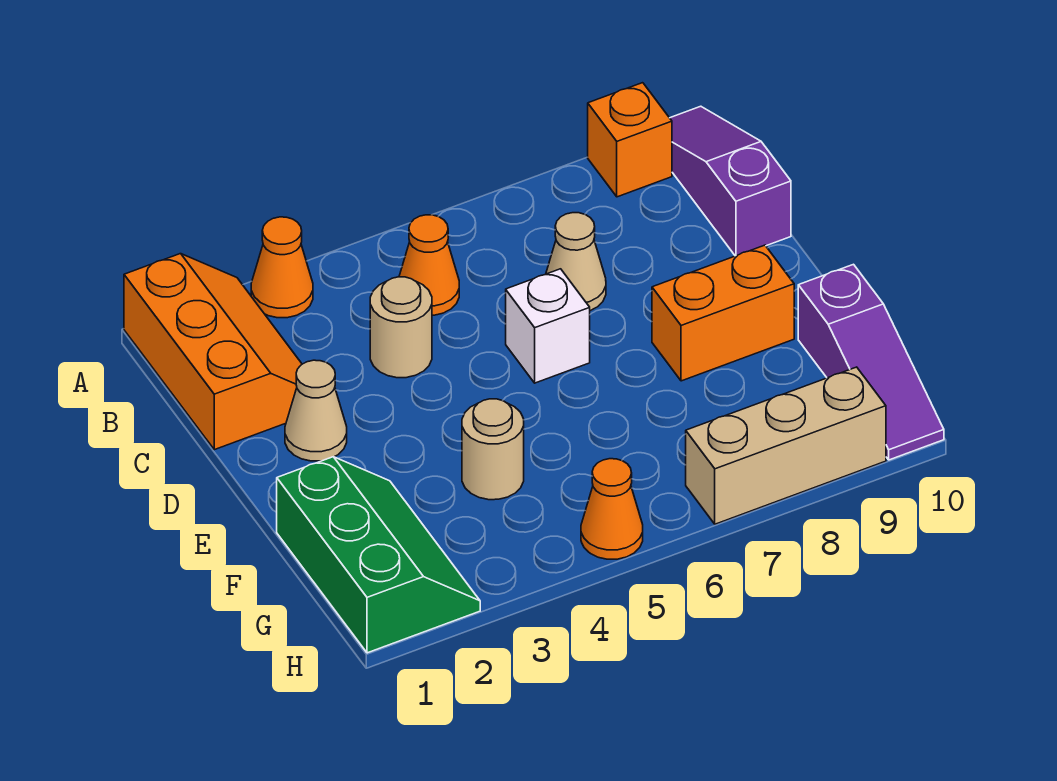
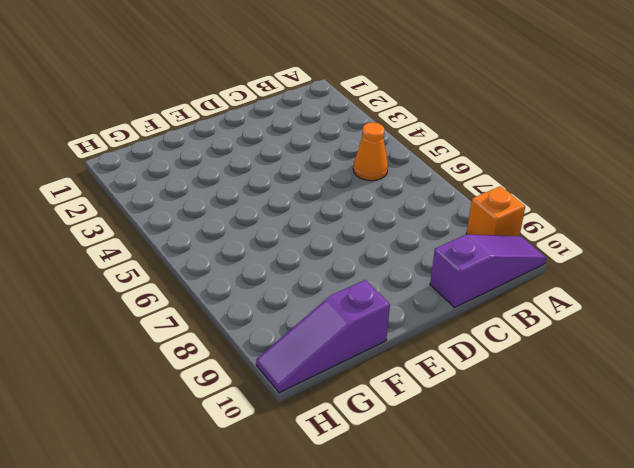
none -> orange slope A1:C2 level 1 top 1
none -> orange cone A3 level 1
none -> tan round brick C4 level 1

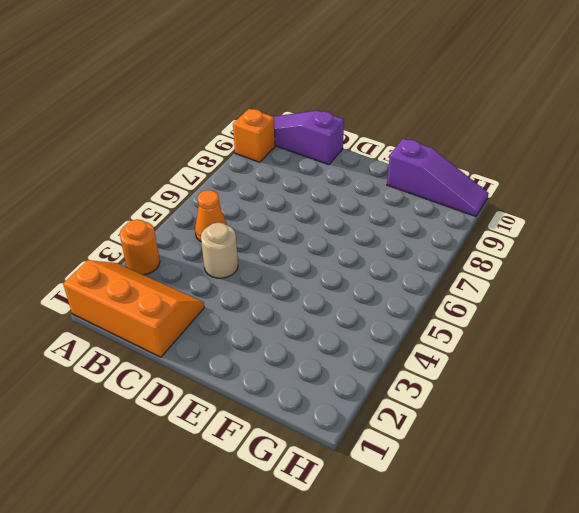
orange round brick A3 level 1 -> orange cone A3 level 1
none -> tan cone C7 level 1
none -> tan cone D2 level 1
none -> white brick D6 level 1

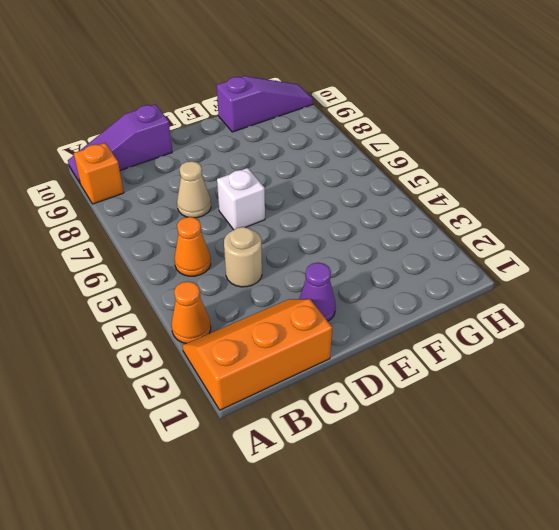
purple cone D2 level 1 -> tan cone D2 level 1
none -> orange brick E8:E9 level 1
none -> green slope F1:H2 level 1 top 1
none -> tan round brick F4 level 1

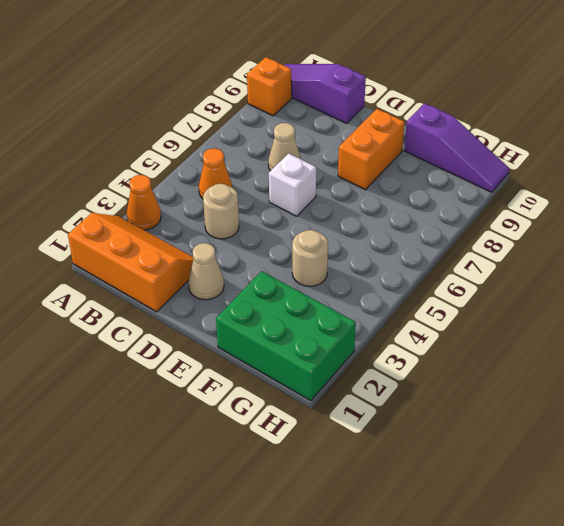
green brick F1:H2 level 1 -> green slope F1:H2 level 1 top 1
none -> orange cone H5 level 1
none -> tan brick H7:H9 level 1

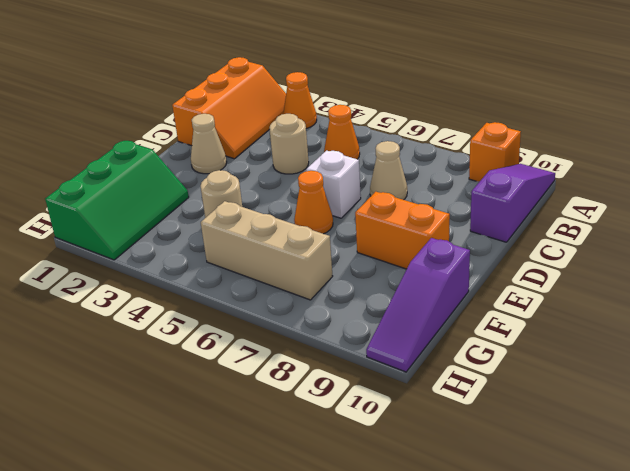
orange cone E6 level 1 -> orange cone H5 level 1
tan brick G5:G7 level 1 -> tan brick H7:H9 level 1

